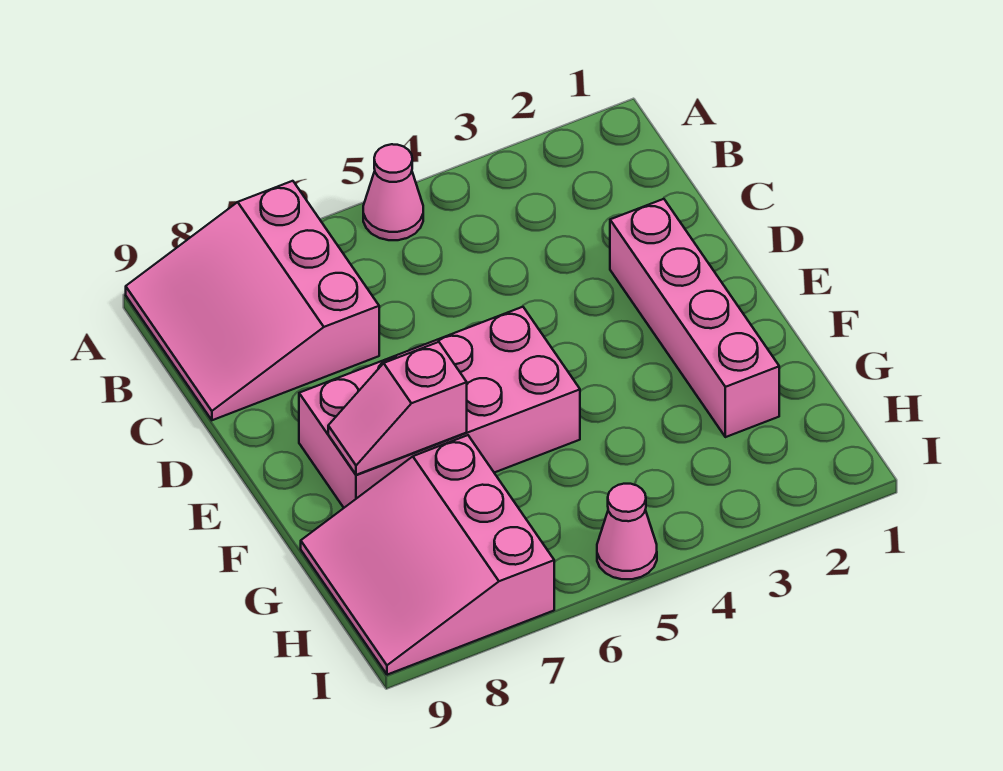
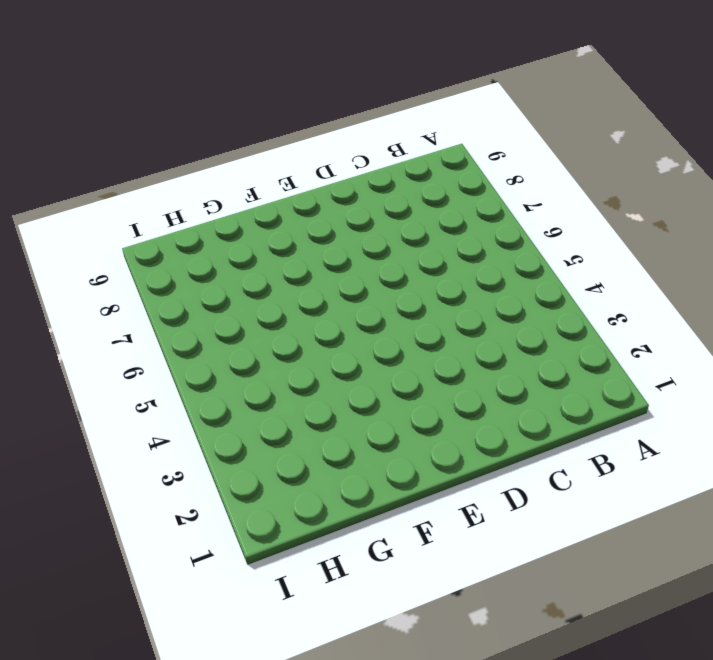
none -> pink cone A5 level 1
none -> pink slope A7:C9 level 1 top 7

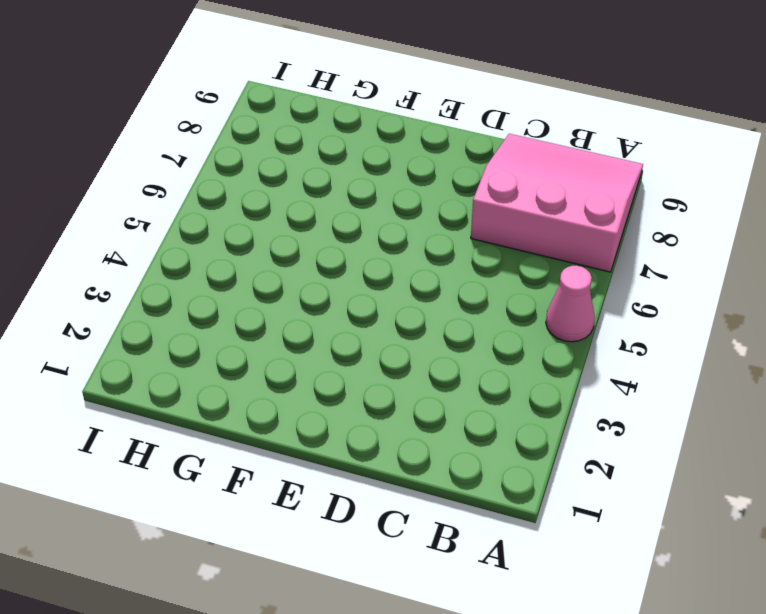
none -> pink brick D2:G2 level 1
none -> pink brick E5:F8 level 1

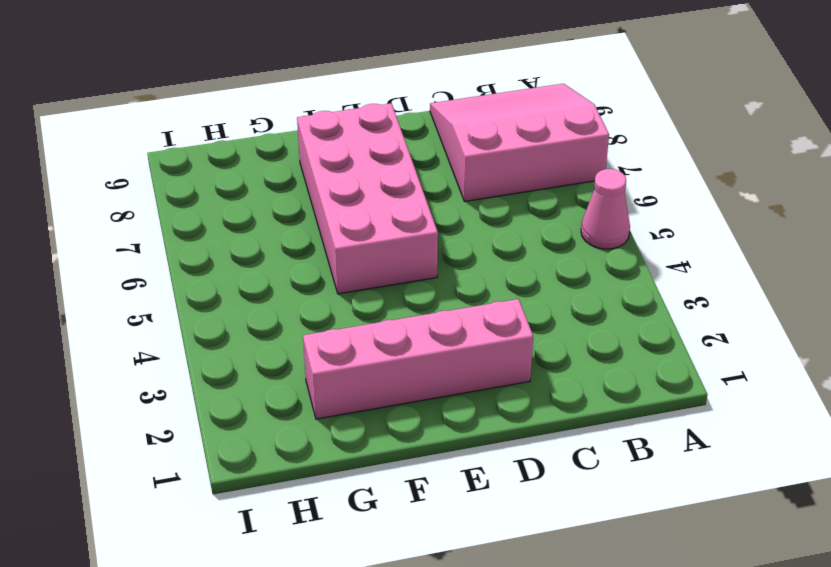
none -> pink slope G7:I9 level 1 top 7
none -> pink cone I5 level 1

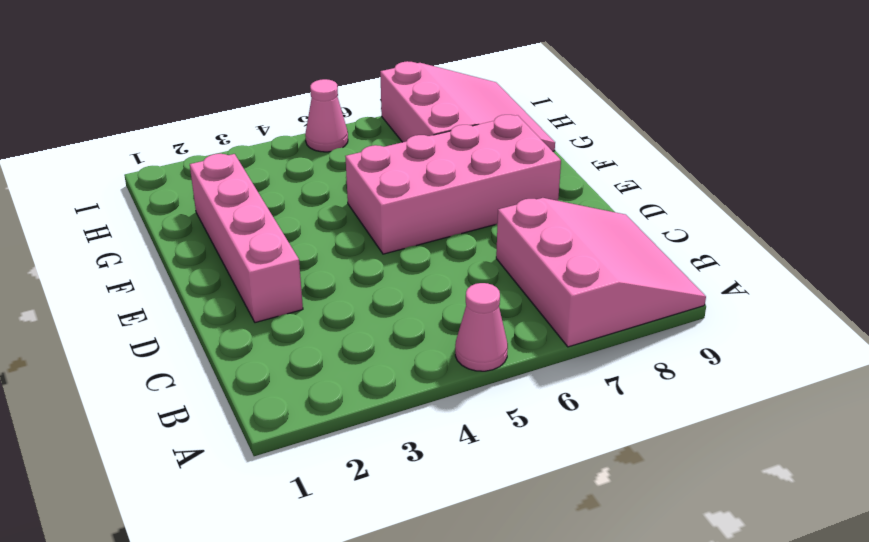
none -> pink slope F7:F8 level 2 top 7

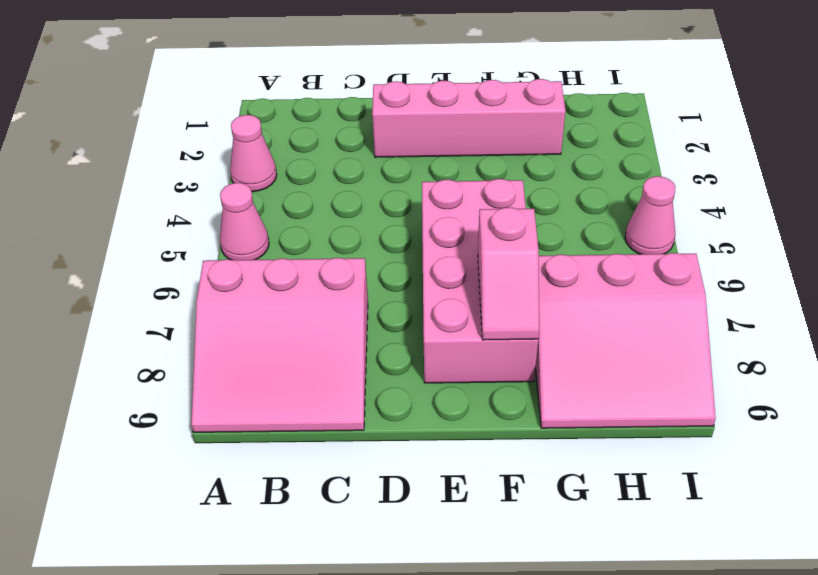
pink cone A3 level 1 -> none

